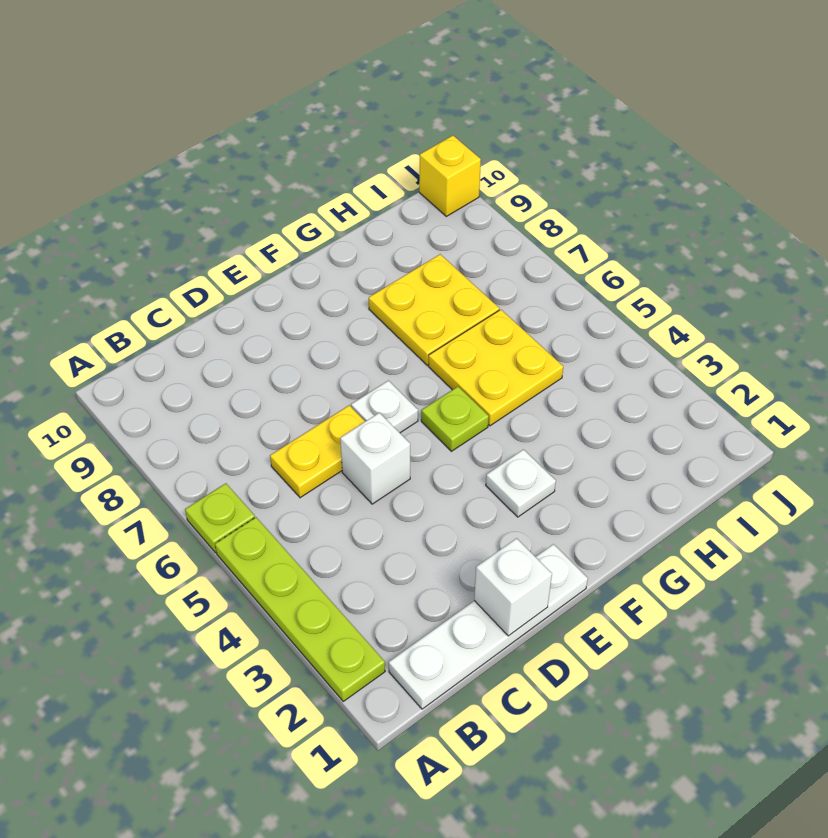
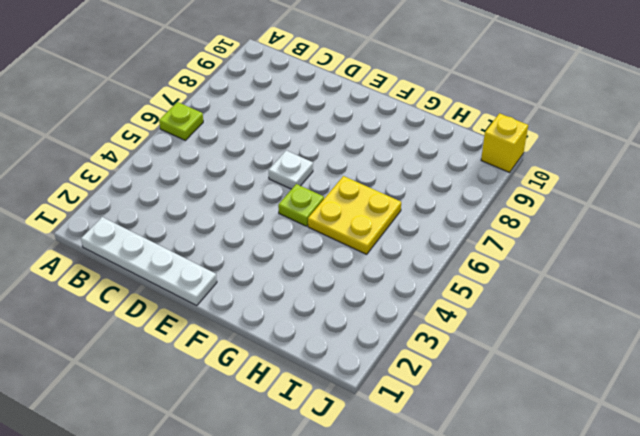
none -> lime plate A2:A5 level 1
none -> yellow plate C6:D6 level 1
none -> white brick D5 level 1

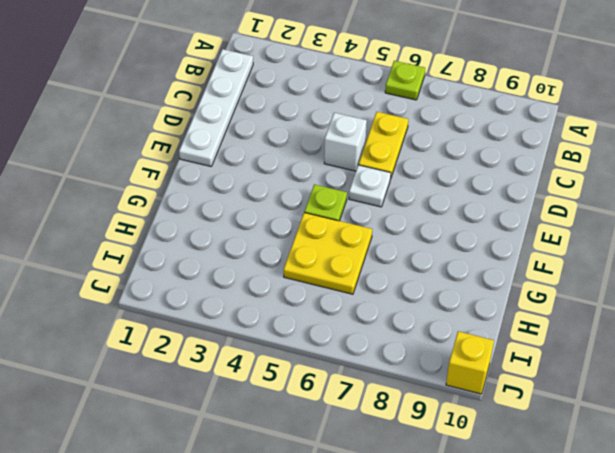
none -> lime plate A2:A5 level 1
none -> white plate F3 level 1
none -> yellow plate G7:H8 level 1

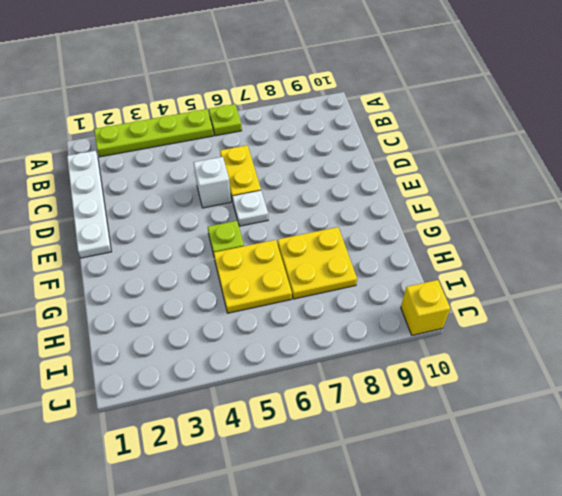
none -> white plate F3 level 1
none -> white brick D1 level 2

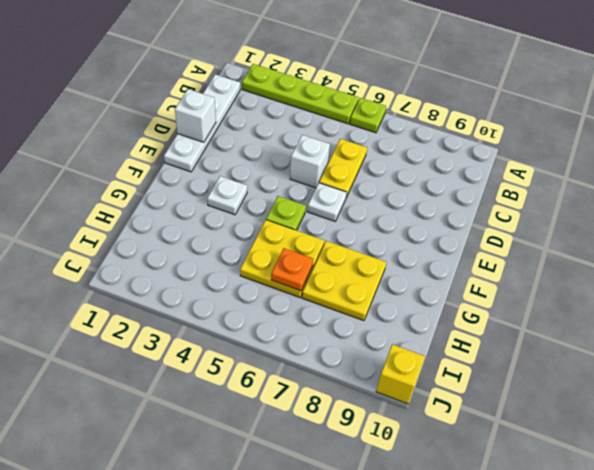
orange plate H6 level 2 -> none

